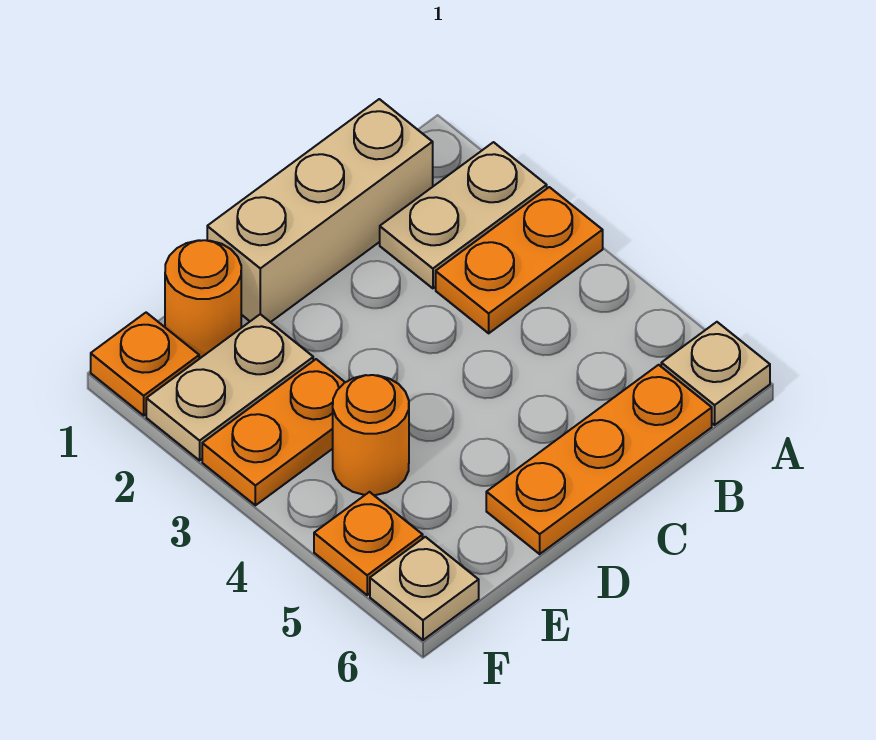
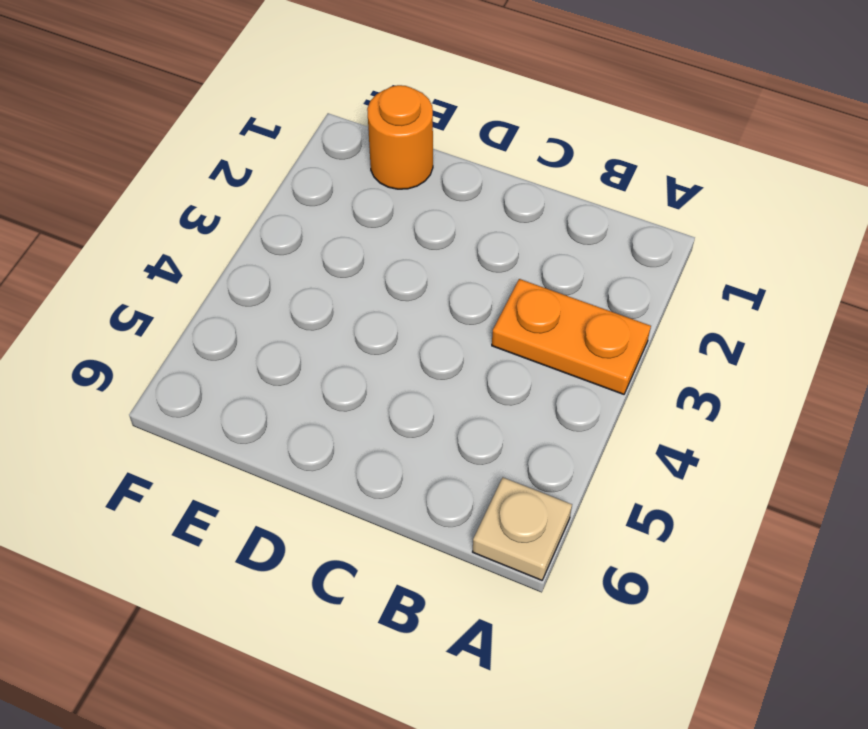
none -> tan plate A2:B2 level 1
none -> tan brick B1:D1 level 1
none -> orange plate B6:D6 level 1

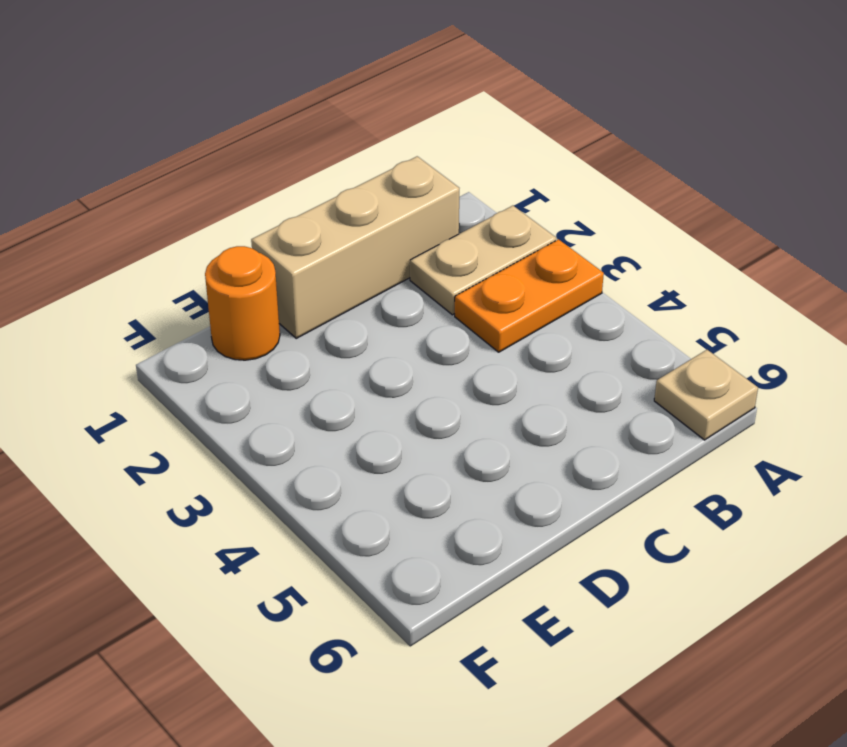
none -> orange plate B6:D6 level 1
none -> tan plate E2:F2 level 1
none -> orange plate E3:F3 level 1

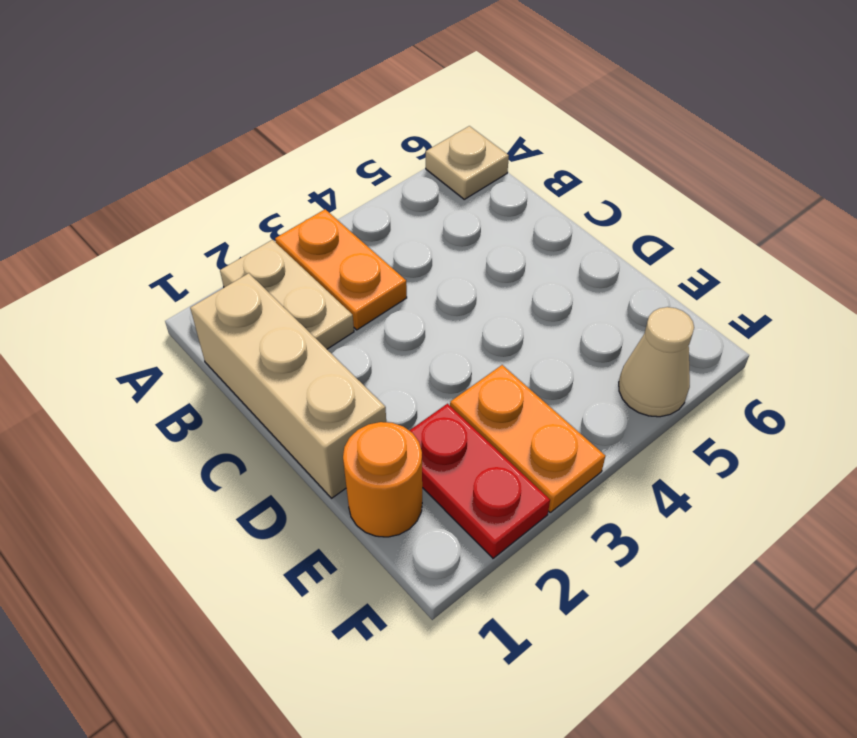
red plate E2:F2 level 1 -> tan plate E2:F2 level 1
tan cone F5 level 1 -> orange plate F5 level 1
none -> orange plate B6:D6 level 1
none -> orange round brick E4 level 1
none -> orange plate F1 level 1

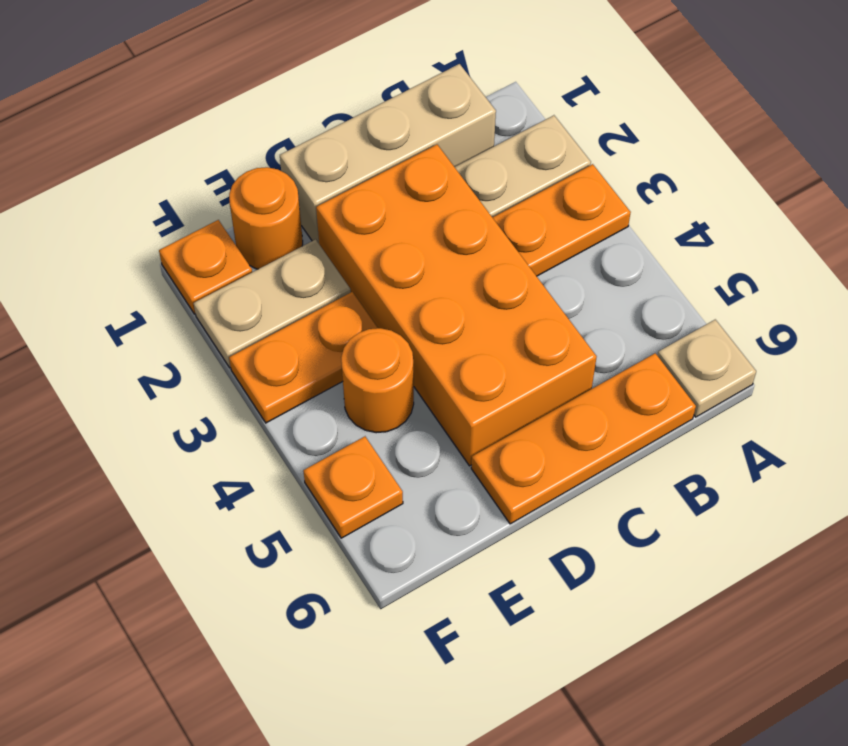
orange brick C2:D5 level 1 -> none
none -> tan plate F6 level 1

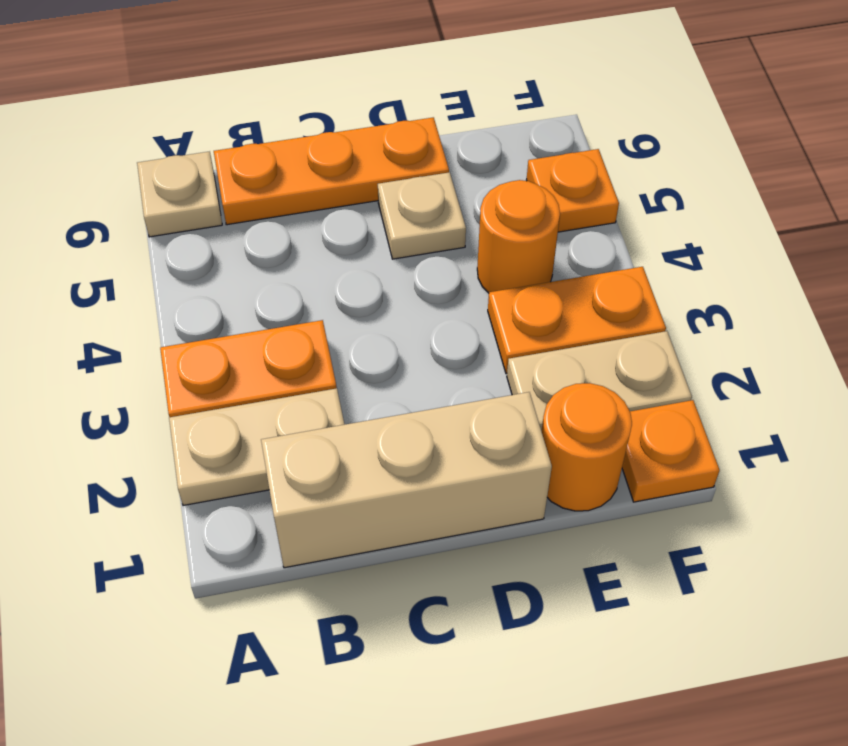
tan plate D5 level 1 -> tan plate F6 level 1

